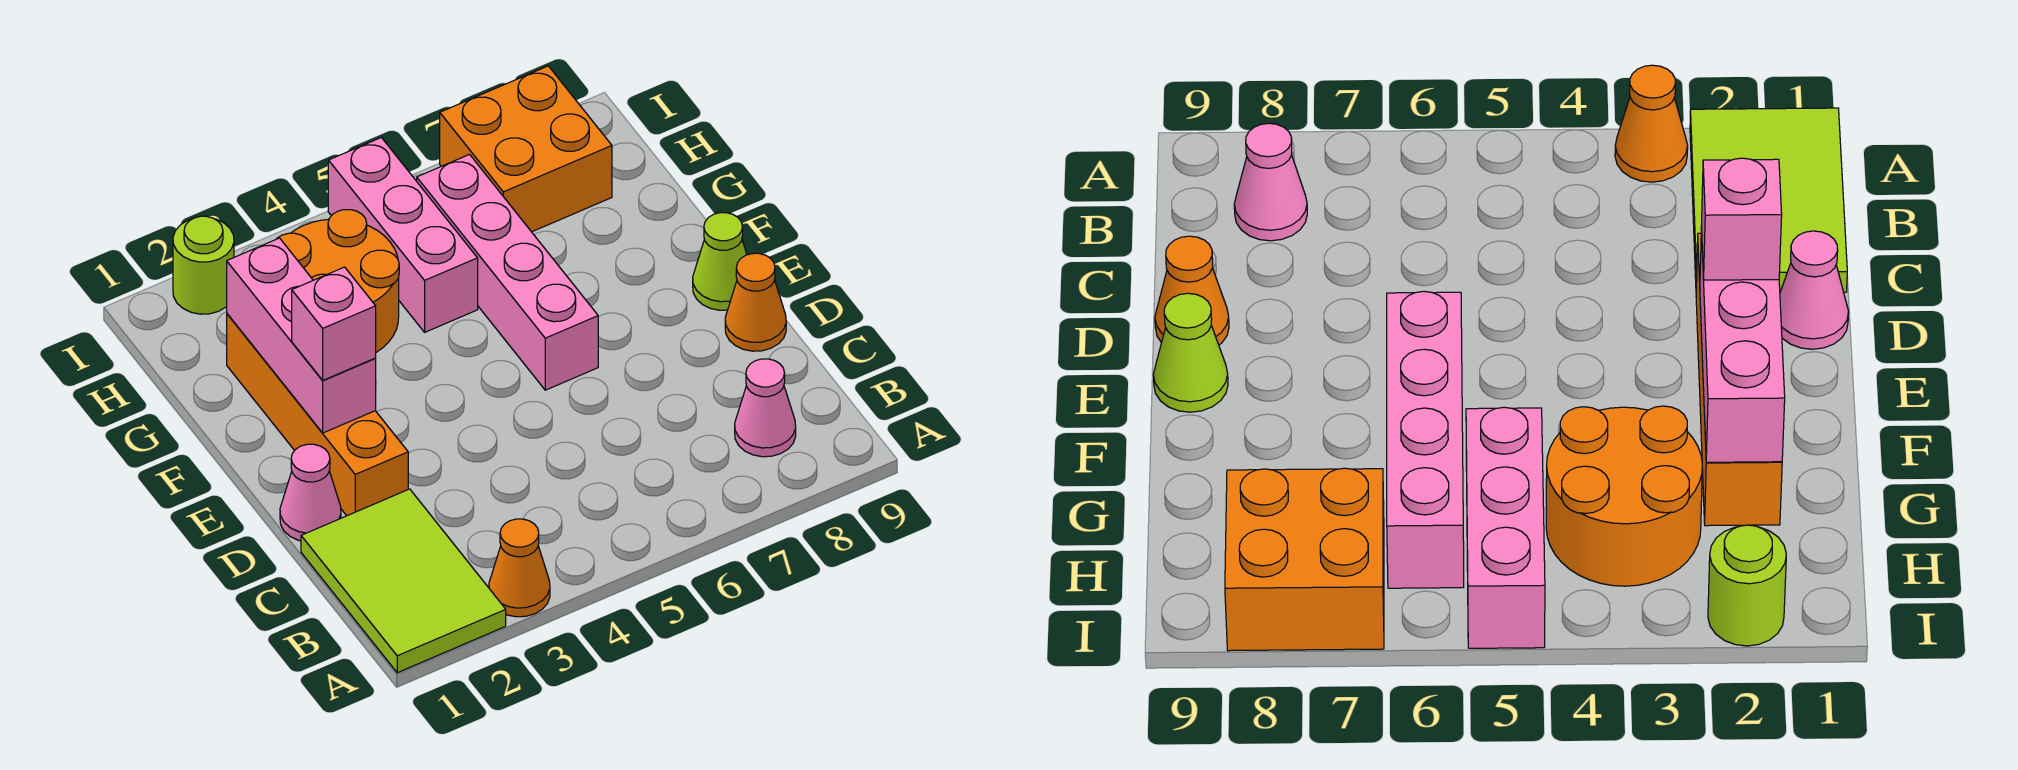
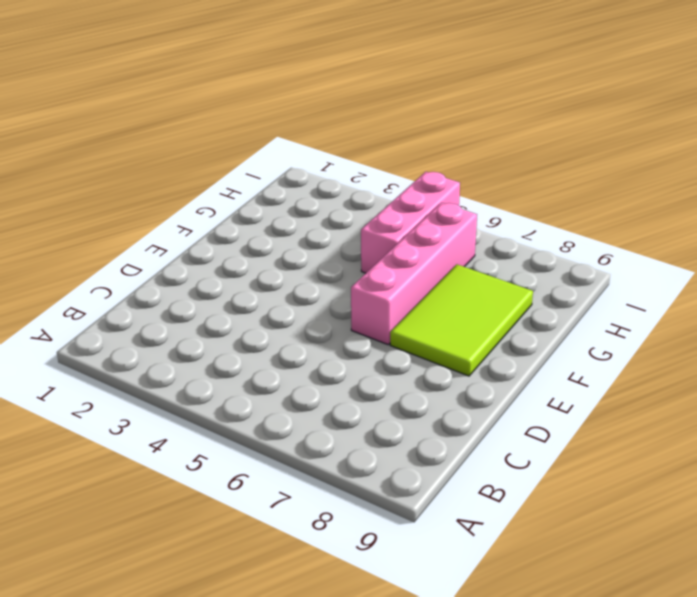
lime tile E7:G8 level 1 -> lime tile A1:C2 level 1
none -> orange cone A3 level 1
none -> pink cone B8 level 1
none -> pink cone D1 level 1

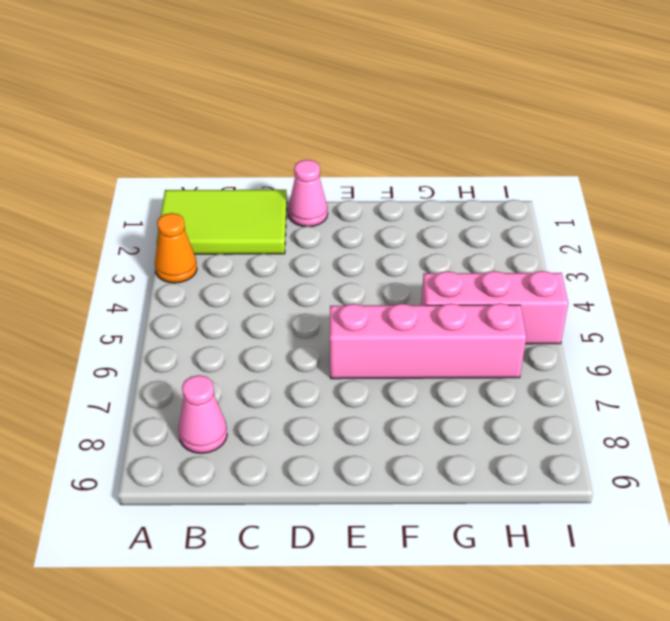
none -> orange brick D2:G2 level 1
none -> orange cone D9 level 1
none -> lime cone E9 level 1

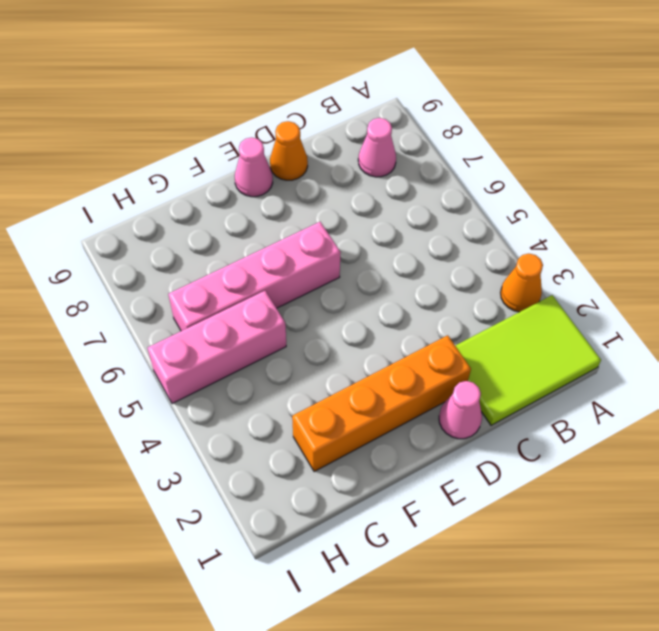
pink cone E9 level 1 -> lime cone E9 level 1
none -> orange round brick G3:H4 level 1
none -> orange brick H7:I8 level 1
none -> lime round brick I2 level 1

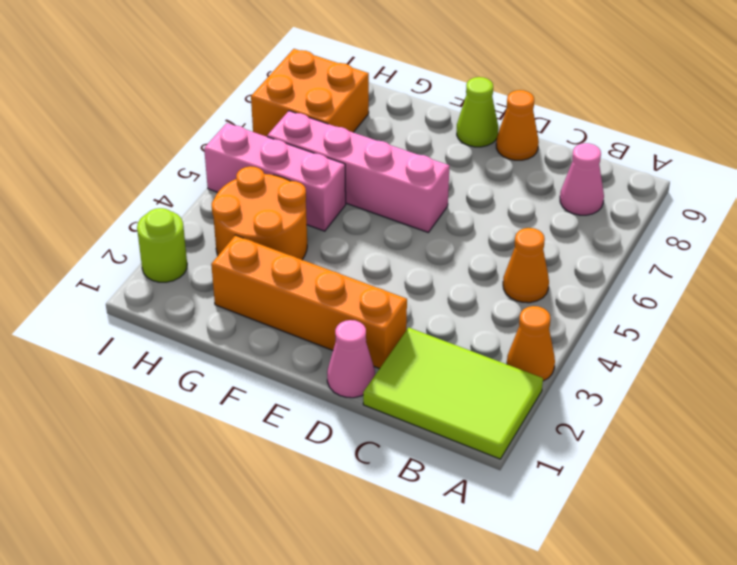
orange cone B5 level 1 -> none
none -> pink brick E2:G2 level 2
none -> pink brick E2 level 3

